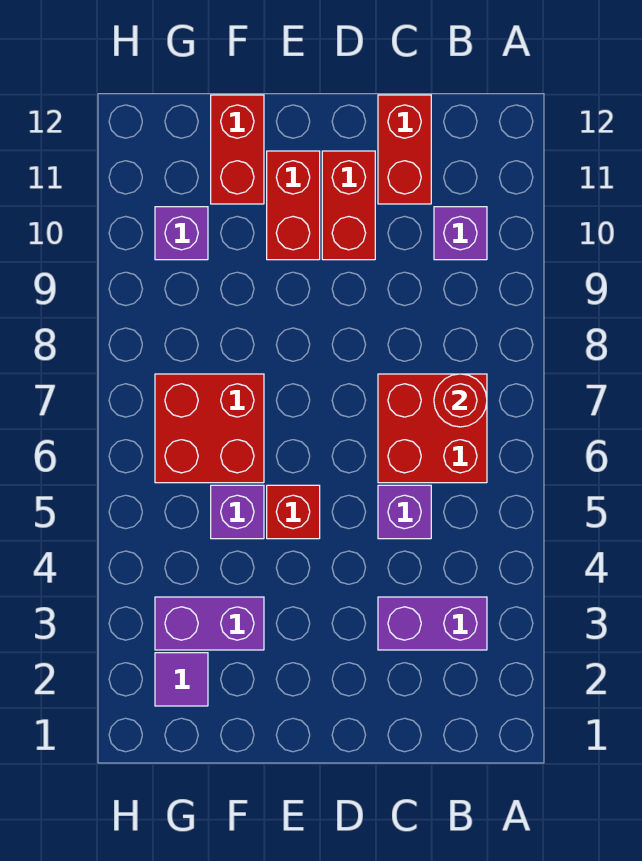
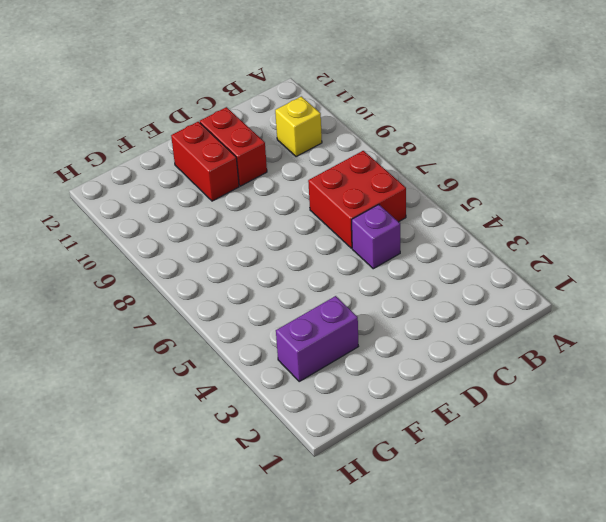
yellow brick B10 level 1 -> purple brick B10 level 1
none -> purple brick B3:C3 level 1
none -> red brick C11:C12 level 1
none -> red brick E5 level 1

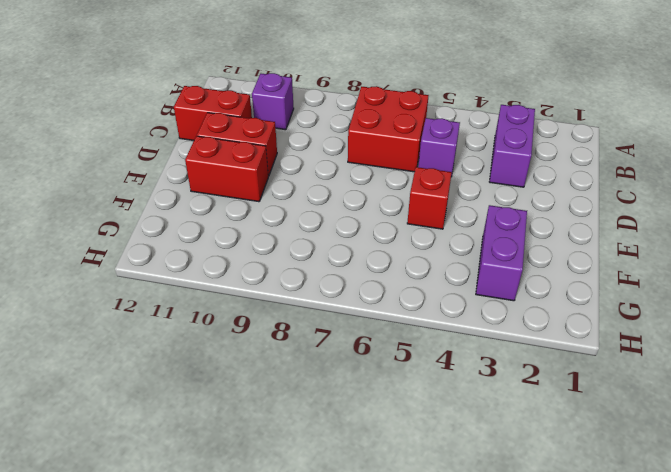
none -> purple brick F5 level 1
none -> red brick F6:G7 level 1
none -> red brick F11:F12 level 1

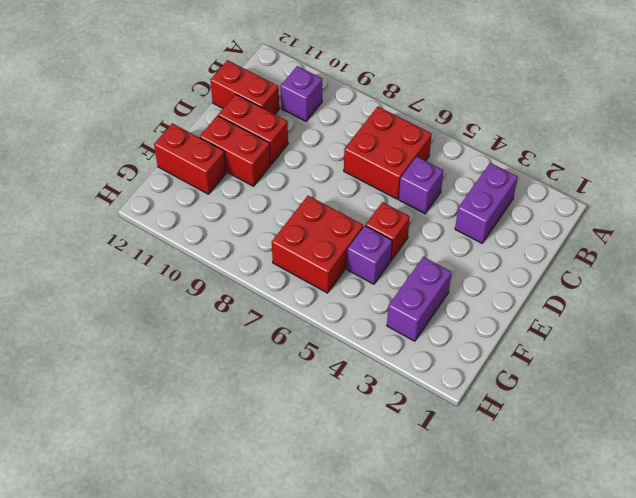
none -> purple tile G2 level 1
none -> purple brick G10 level 1
none -> red round brick B7 level 2

